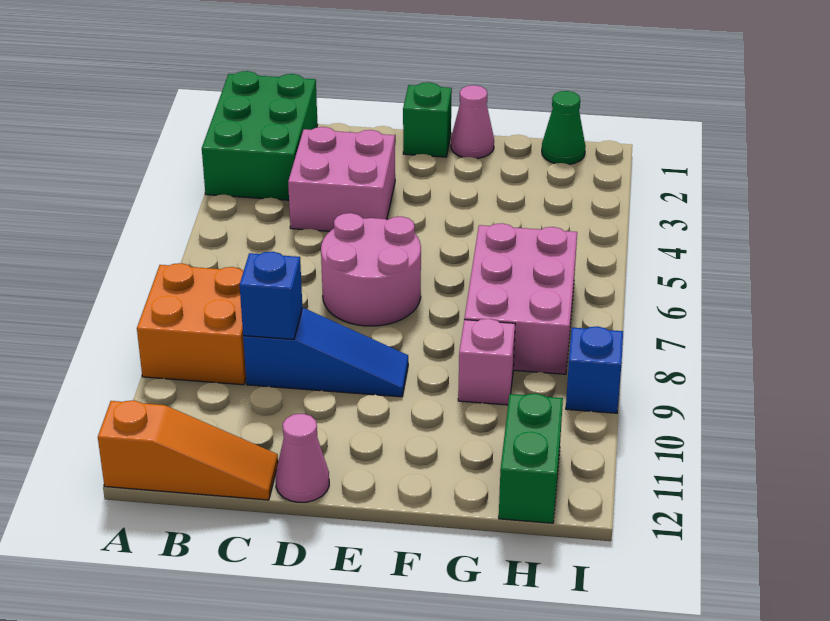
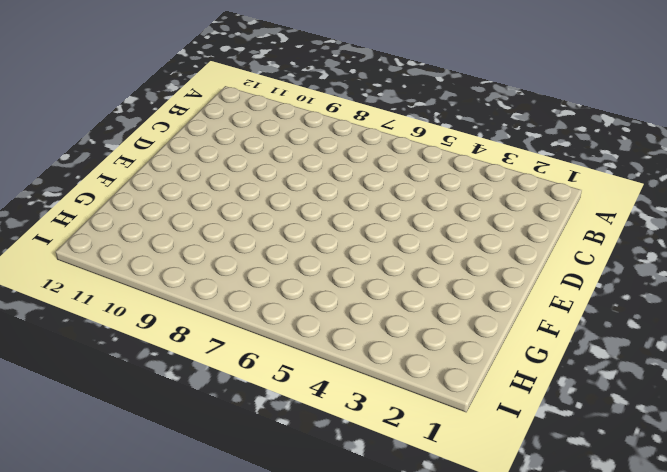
none -> green brick A1:B3 level 1
none -> orange brick A8:B9 level 1
none -> orange slope A12:C12 level 1 top A

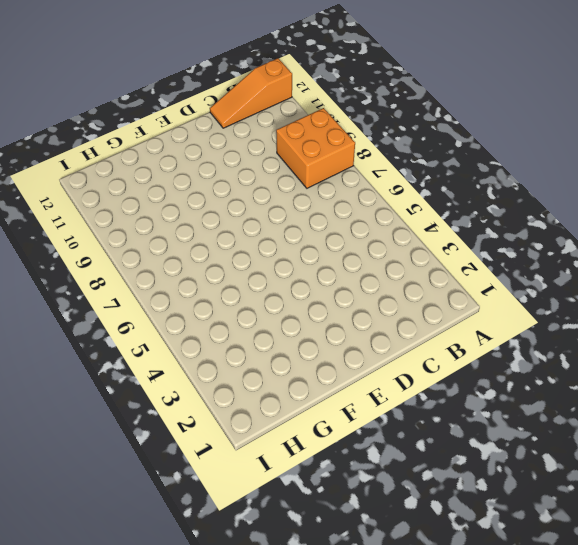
none -> green brick A1:B3 level 1
none -> pink brick C3:D4 level 1
none -> blue slope C9:E9 level 1 top C

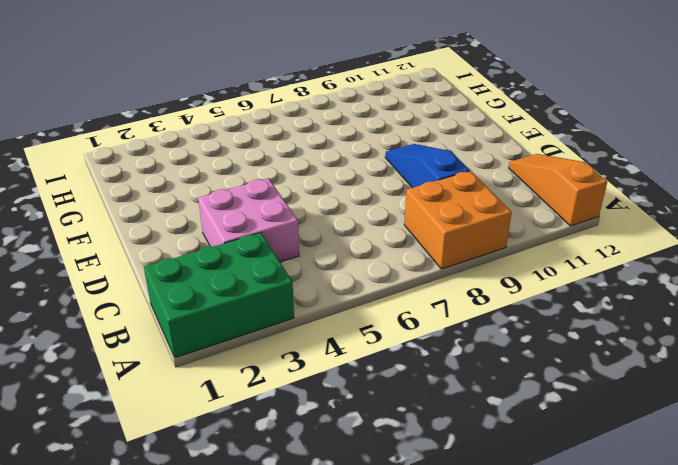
none -> pink round brick D6:E7 level 1
none -> pink cone D12 level 1
none -> green brick E1 level 1

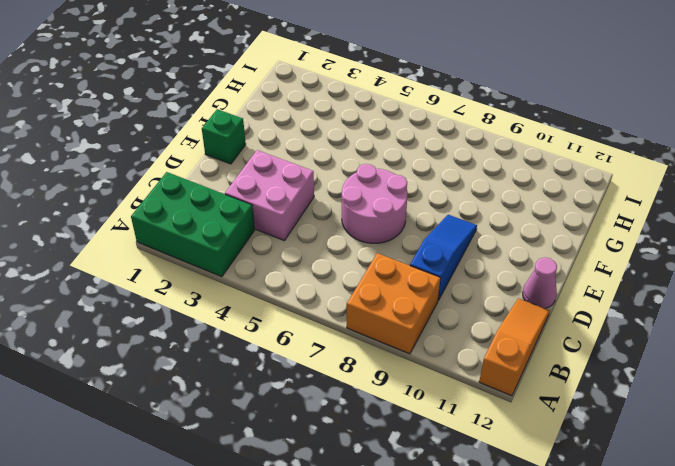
none -> pink cone F1 level 1
none -> pink brick G6:H8 level 1
none -> pink brick G9 level 1

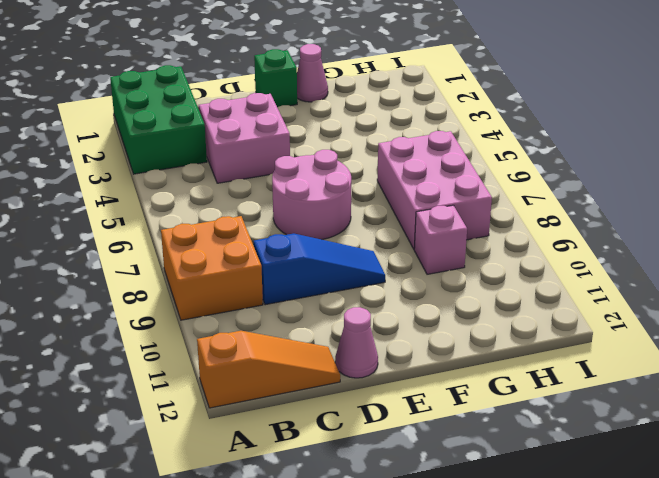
none -> green cone H1 level 1
none -> green brick H11:H12 level 1
none -> blue brick I9 level 1

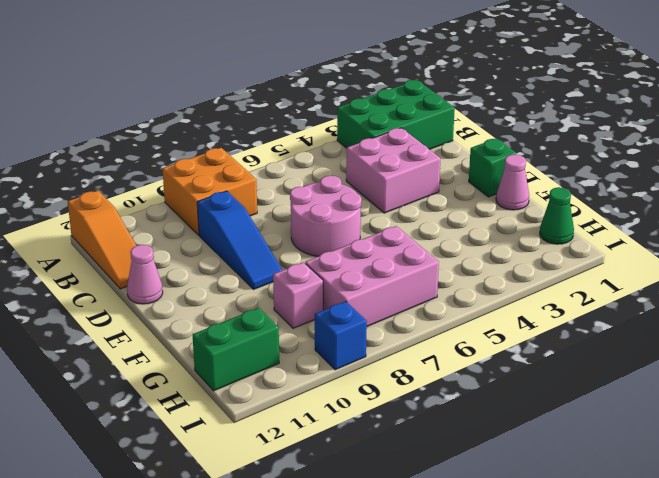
none -> blue brick C9 level 2

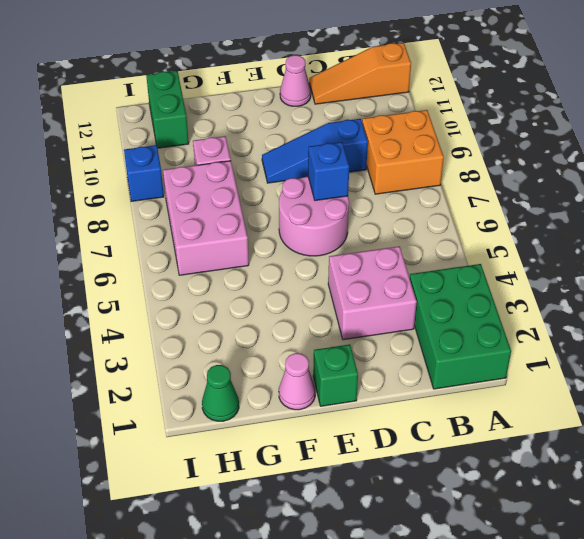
blue brick D7 level 2 -> blue brick C9 level 2

